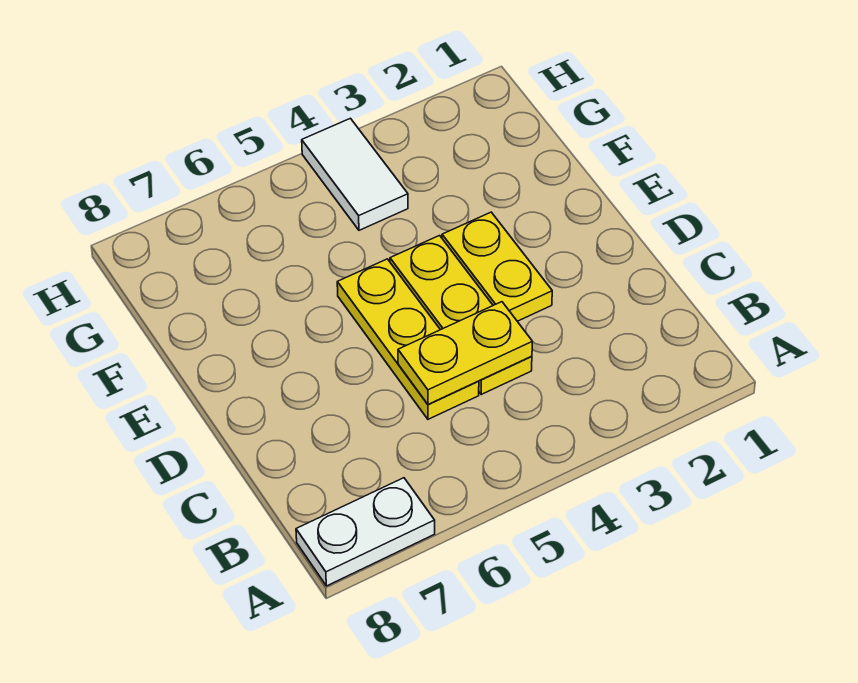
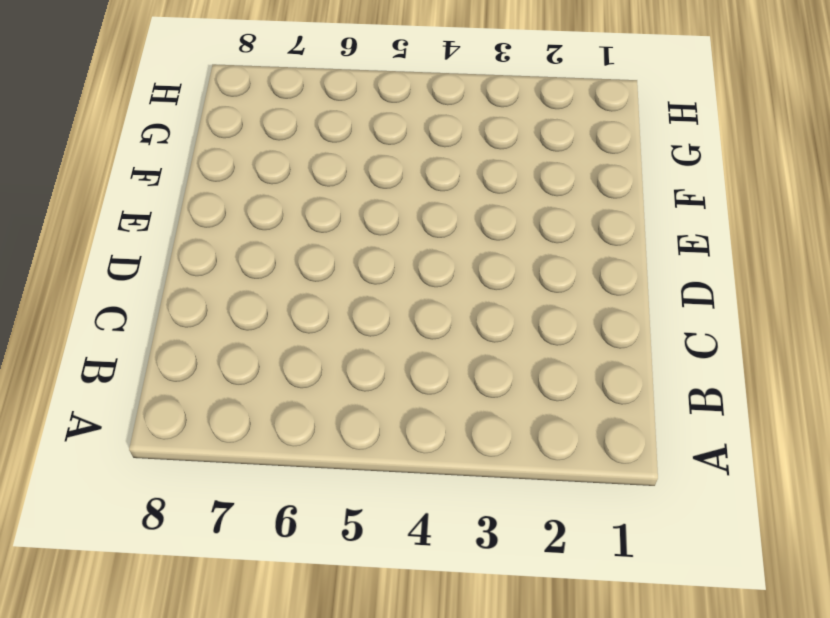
none -> white plate A7:A8 level 1
none -> yellow plate C4:E4 level 1

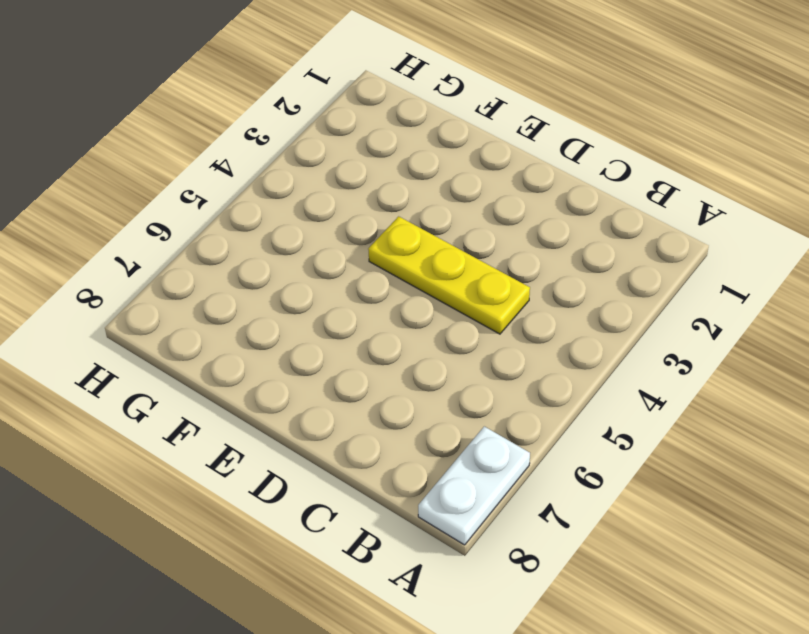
none -> yellow plate C5:E5 level 1
none -> yellow plate D3:E3 level 1

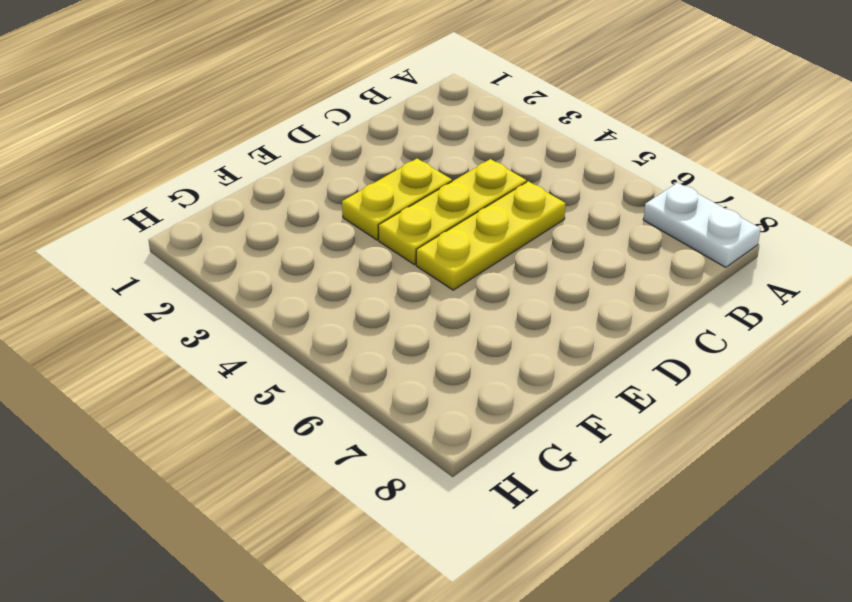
none -> white tile G4:H4 level 1
none -> yellow plate C4:C5 level 2

